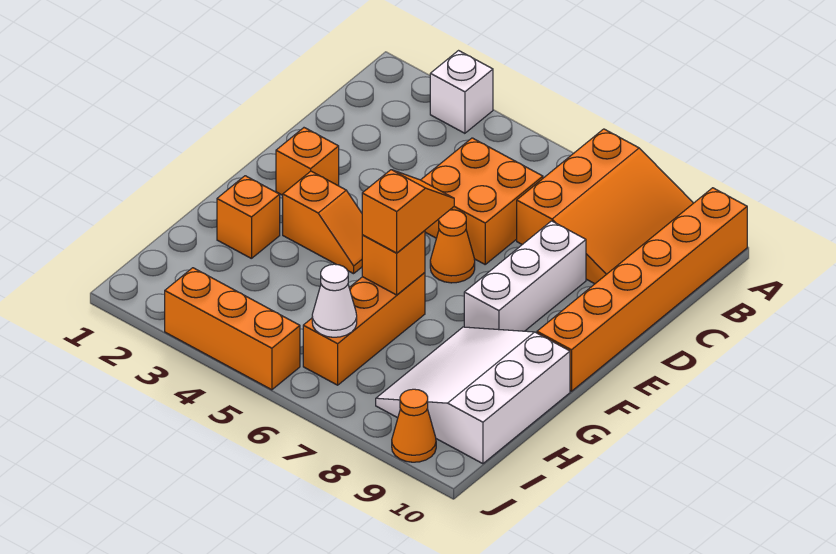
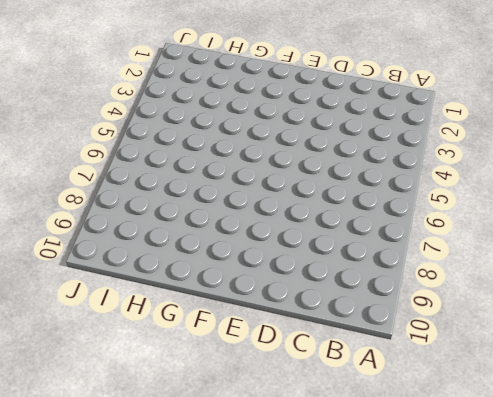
none -> white brick A3 level 1
none -> orange slope A7:C9 level 1 top 7
none -> orange brick A10:F10 level 1

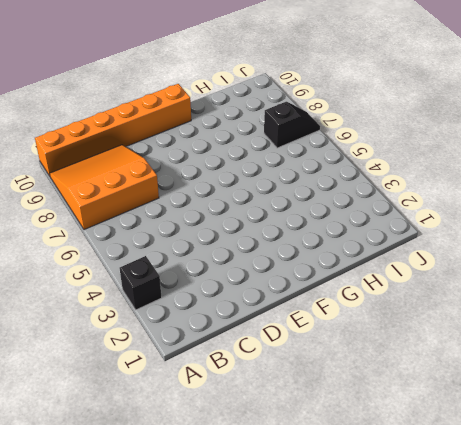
black brick A3 level 1 -> white brick A3 level 1
black slope I7:J7 level 1 top I -> none
none -> orange brick C5:D6 level 1
none -> white brick D8:F8 level 1
none -> orange brick E2 level 1

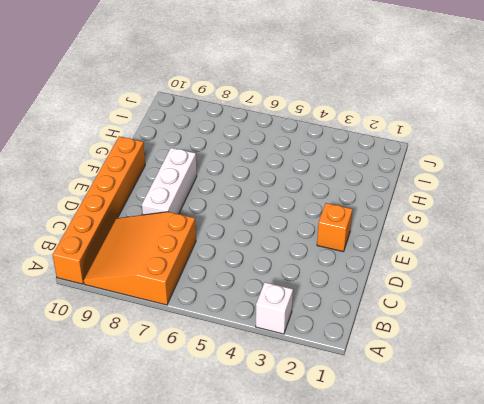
none -> orange brick C5:D6 level 1
none -> orange cone E6 level 1
none -> orange slope F3:F4 level 1 top 3

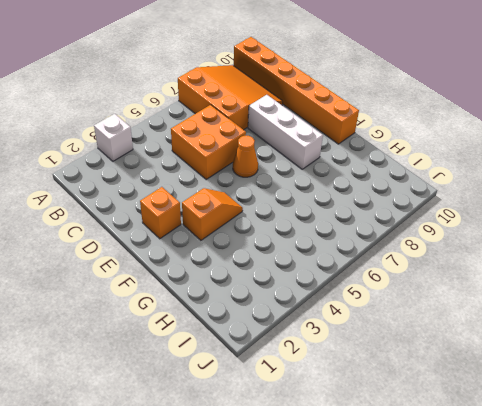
none -> orange brick G2 level 1
none -> orange brick G6:I6 level 1
none -> white slope G8:I10 level 1 top 10

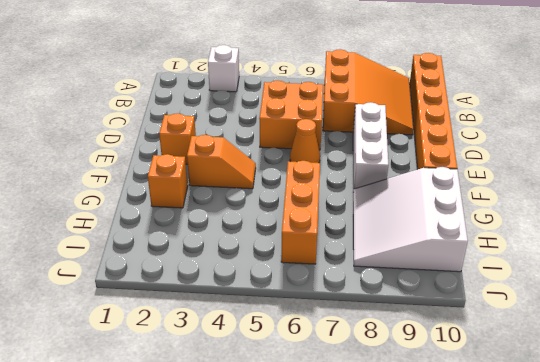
none -> orange brick J3:J5 level 1
none -> orange cone J9 level 1
none -> orange brick G6 level 2

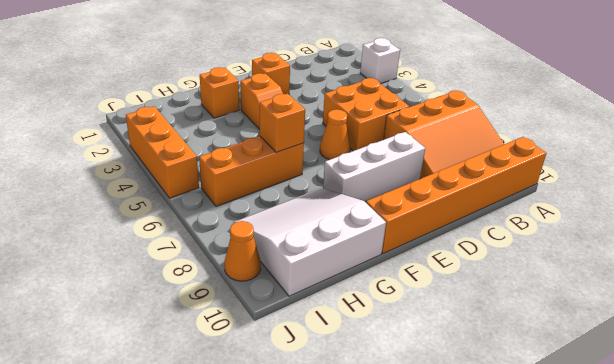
none -> white cone I6 level 2
none -> orange slope F6:G6 level 3 top G

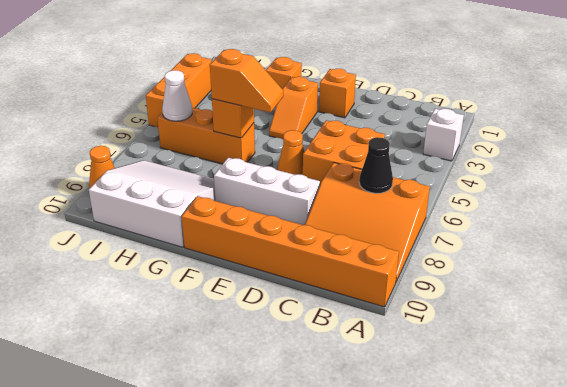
black cone B7 level 2 -> none

